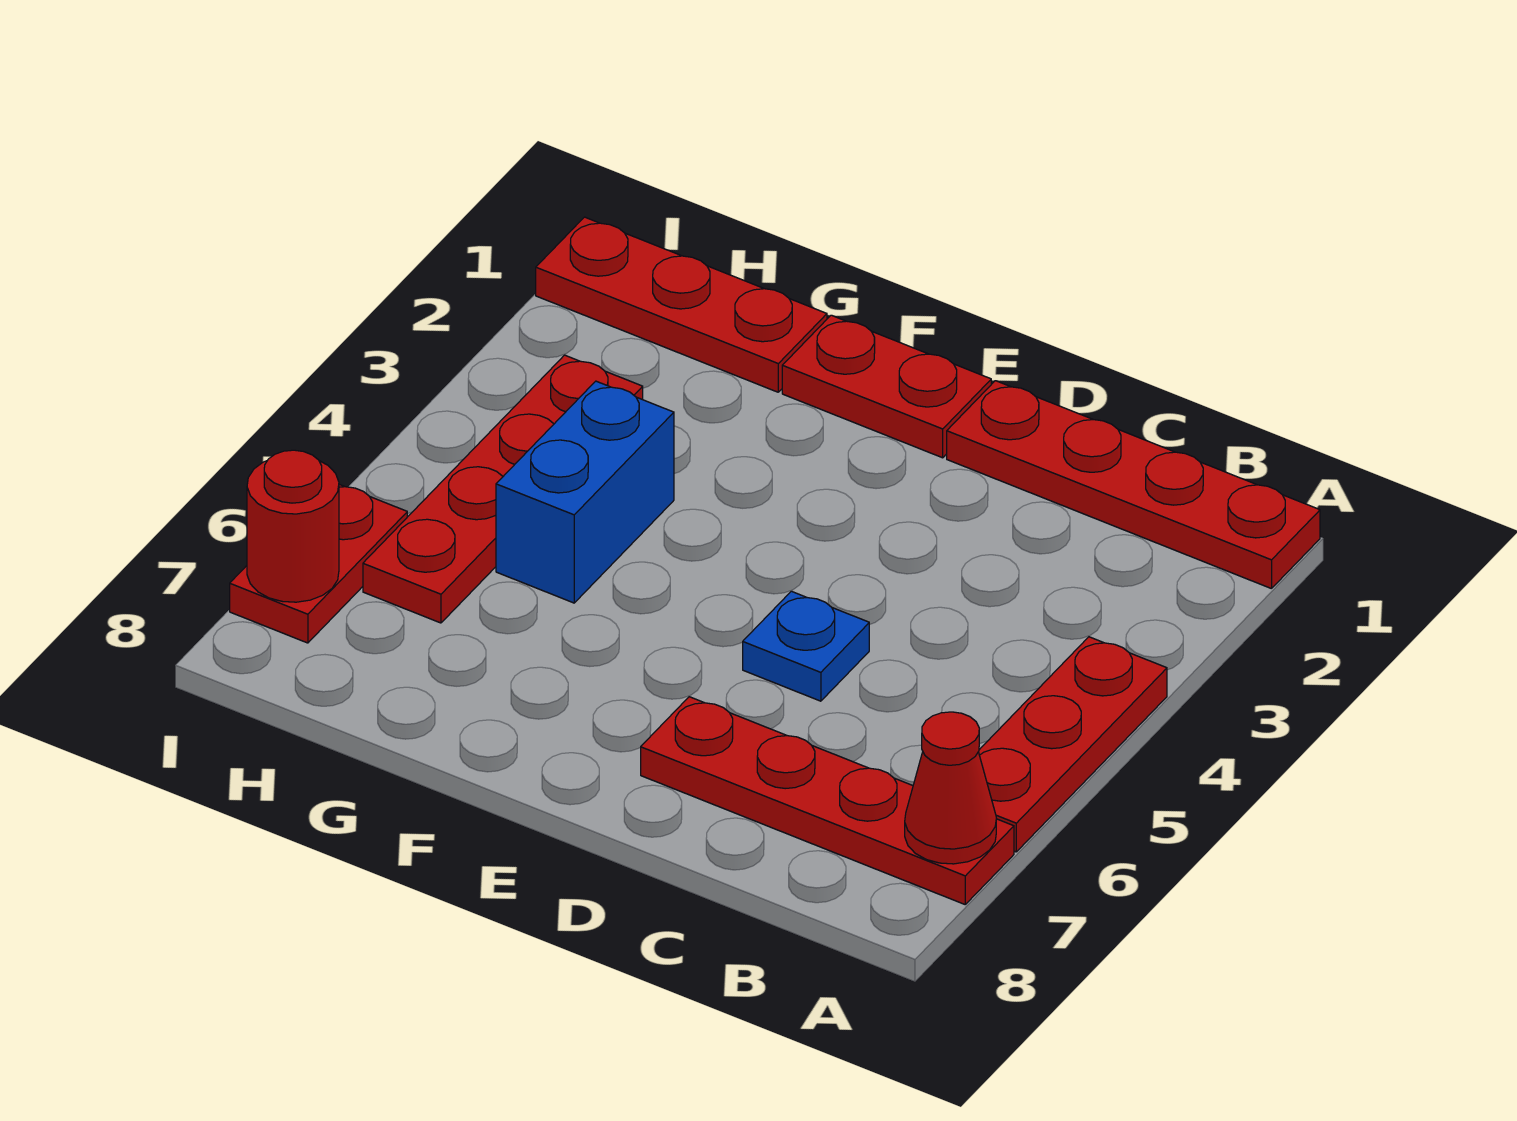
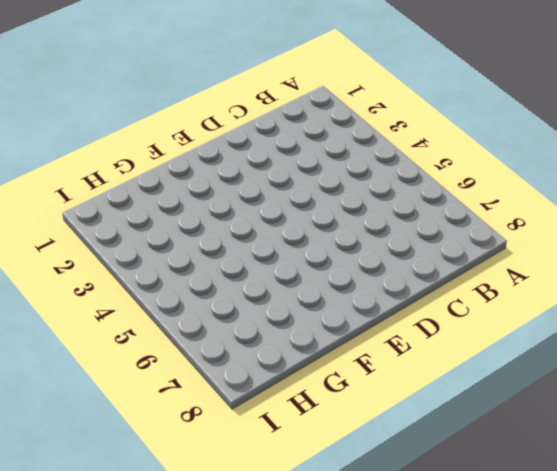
none -> red plate A1:D1 level 1
none -> red plate A4:A6 level 1

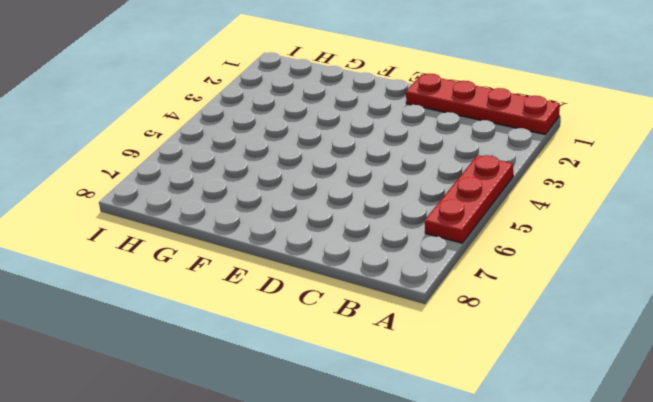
none -> red plate A7:D7 level 1
none -> blue plate D5 level 1

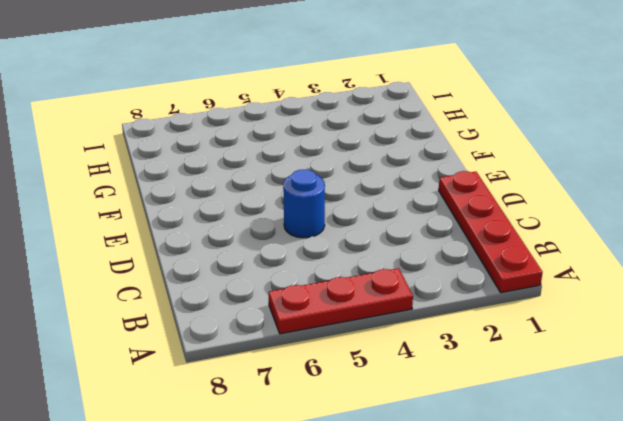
blue round brick D5 level 1 -> blue plate D5 level 1
none -> red plate A7:D7 level 1
none -> red plate E1:F1 level 1

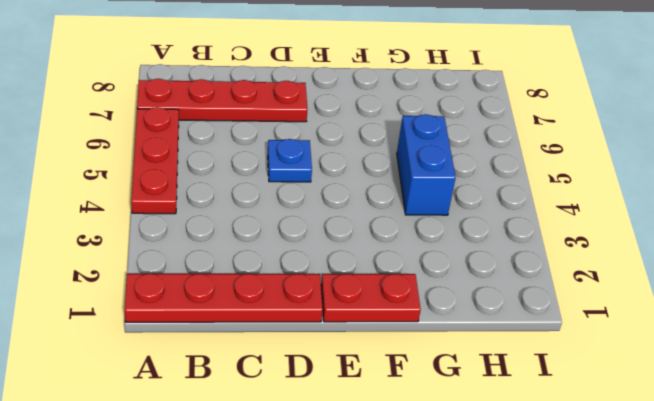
none -> red plate G1:I1 level 1
none -> red plate H3:H6 level 1

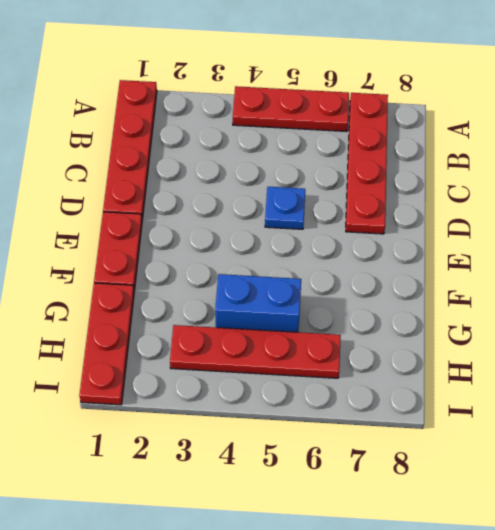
none -> red plate I6:I7 level 1
none -> red cone A7 level 2

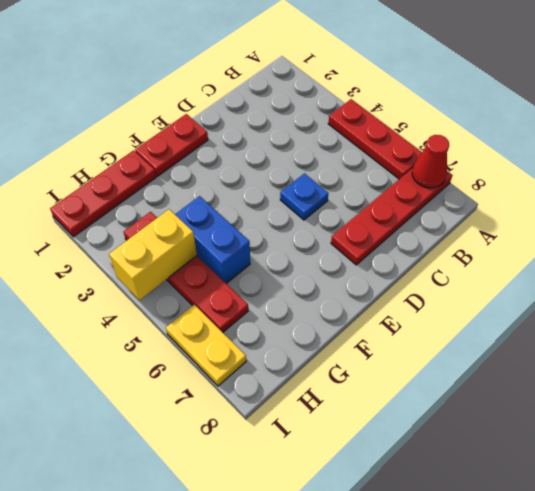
yellow brick H4:I4 level 2 -> none
yellow plate I6:I7 level 1 -> red plate I6:I7 level 1
none -> red plate A1:D1 level 1
none -> red round brick I7 level 2

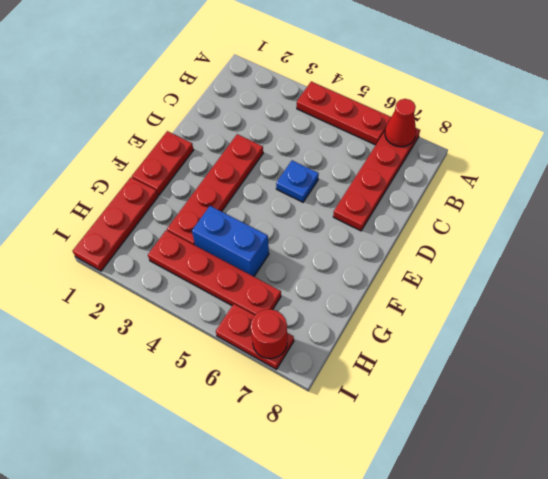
red plate D3:G3 level 1 -> red plate A1:D1 level 1

